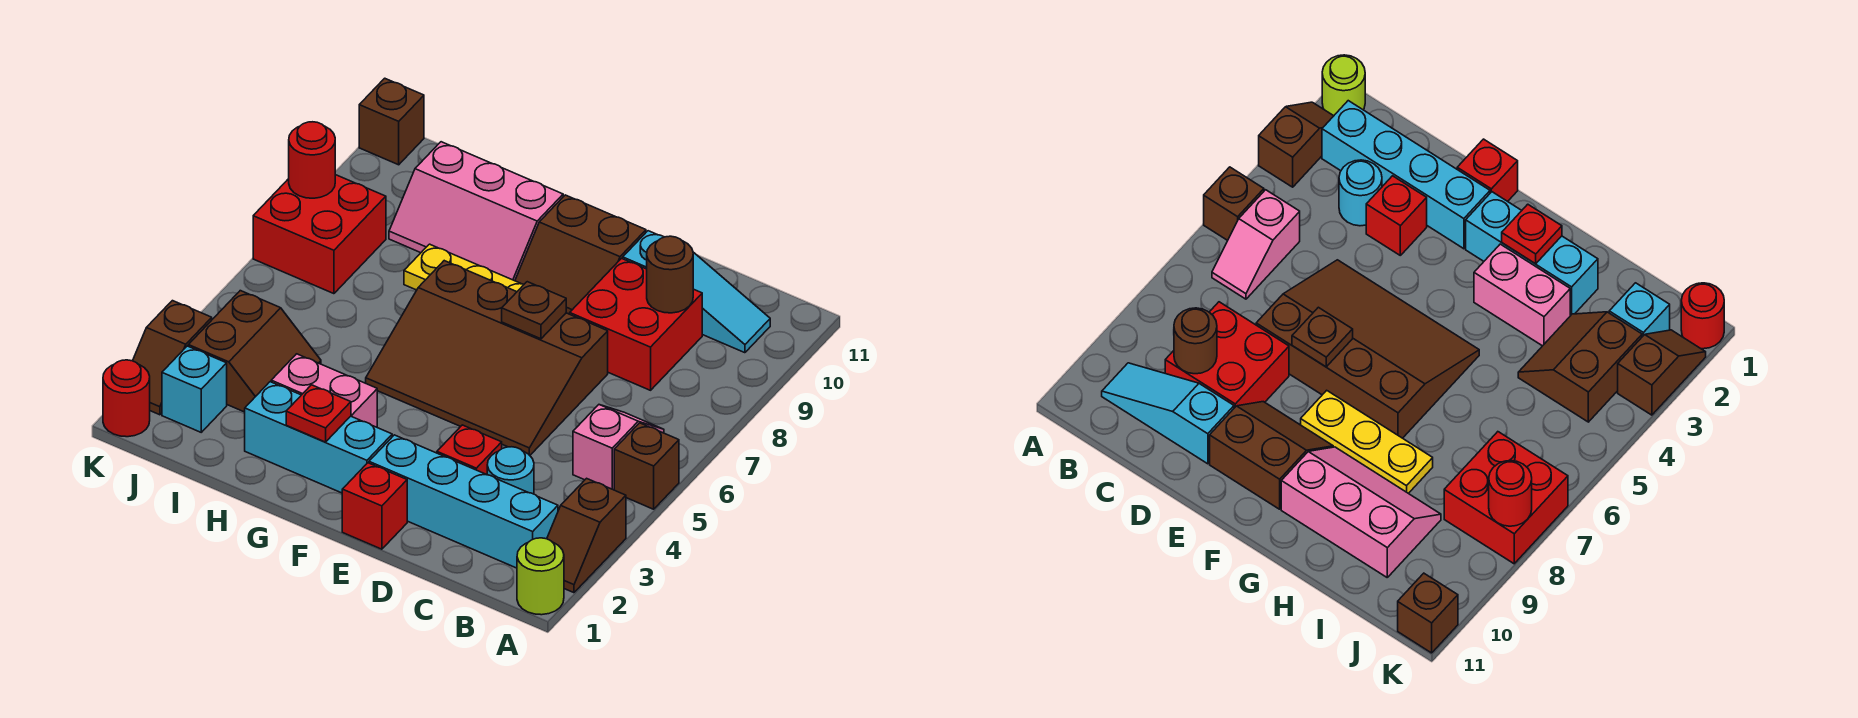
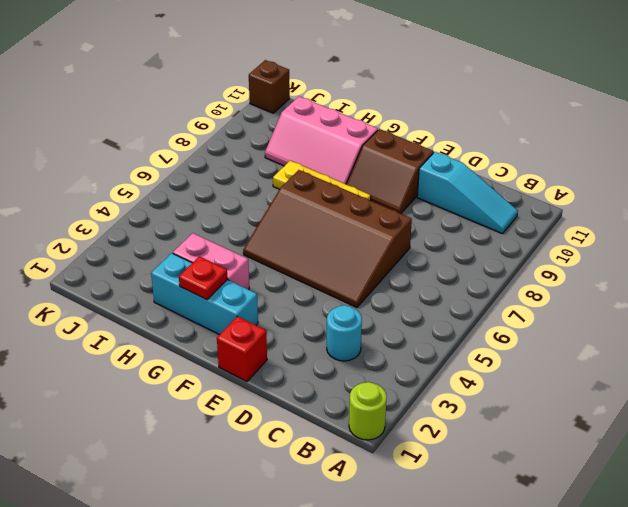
none -> brown slope A2:A3 level 1 top 3
none -> brown brick A5 level 1
none -> cyan brick B2:E2 level 1

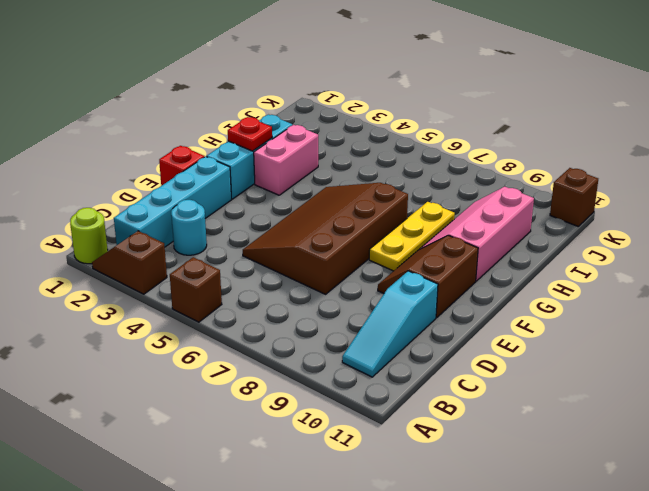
none -> pink slope B5:B6 level 1 top 5
none -> red brick C8:D9 level 1
none -> red brick D3 level 1

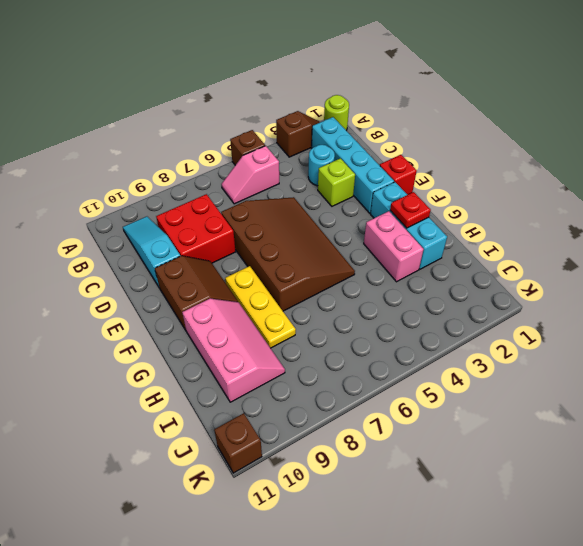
lime brick D3 level 1 -> red brick D3 level 1
none -> brown slope I3:J4 level 1 top J
none -> cyan brick J2 level 1
none -> red brick J7:K8 level 1

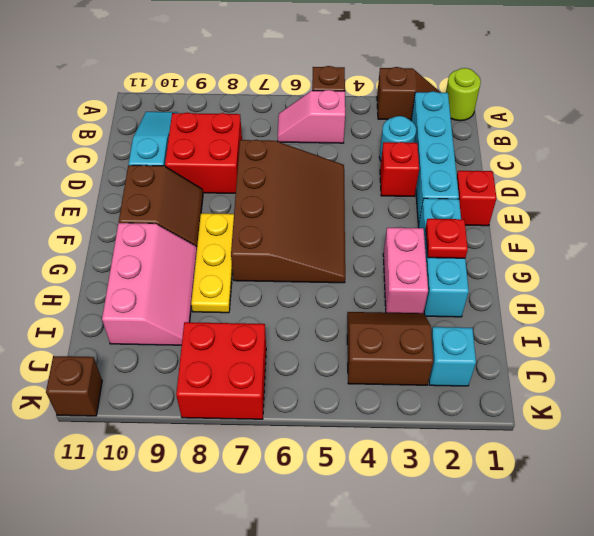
none -> red round brick K1 level 1
none -> brown slope K2:K3 level 1 top 3
none -> brown round brick C9 level 2

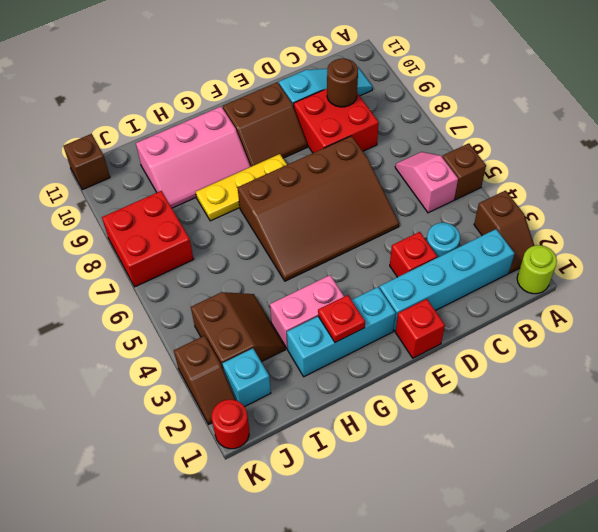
none -> brown plate E7 level 2
none -> red round brick K8 level 2

